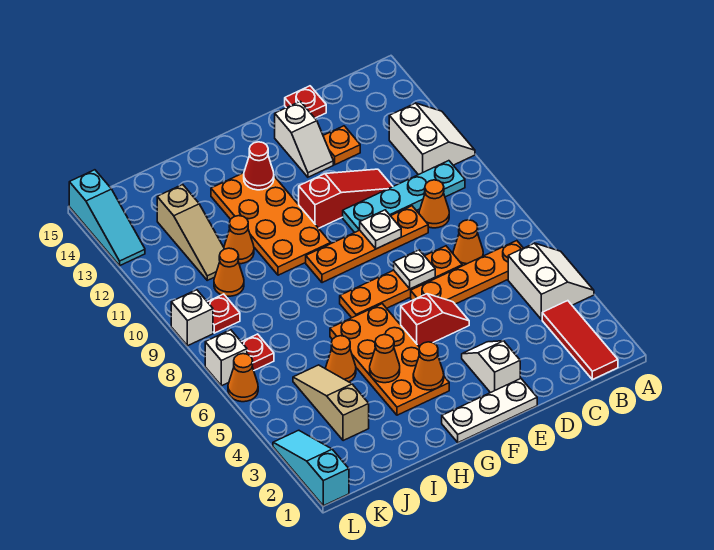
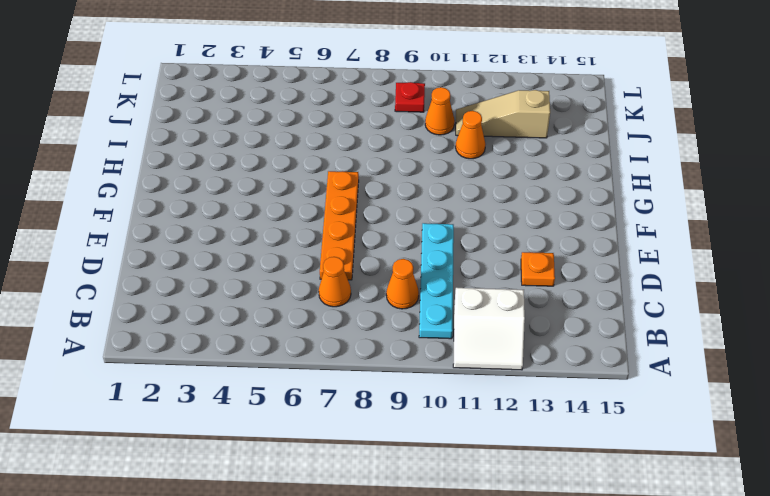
none -> white slope A4:B5 level 1 top B
none -> red tile B1:B3 level 1
none -> orange plate B6:E6 level 1
none -> orange plate D9:G9 level 1

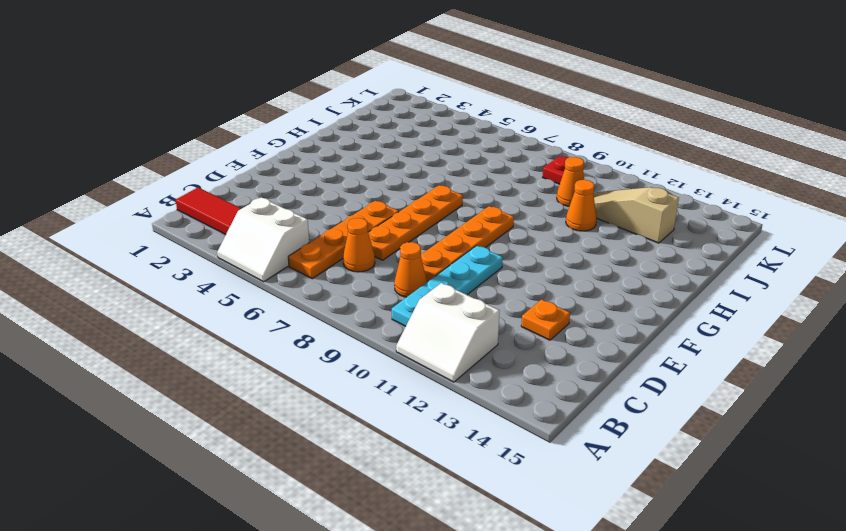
none -> red slope D11:F11 level 1 top F
none -> red plate D15 level 1
none -> white plate E1:G1 level 1
none -> white slope E2:E3 level 1 top 2

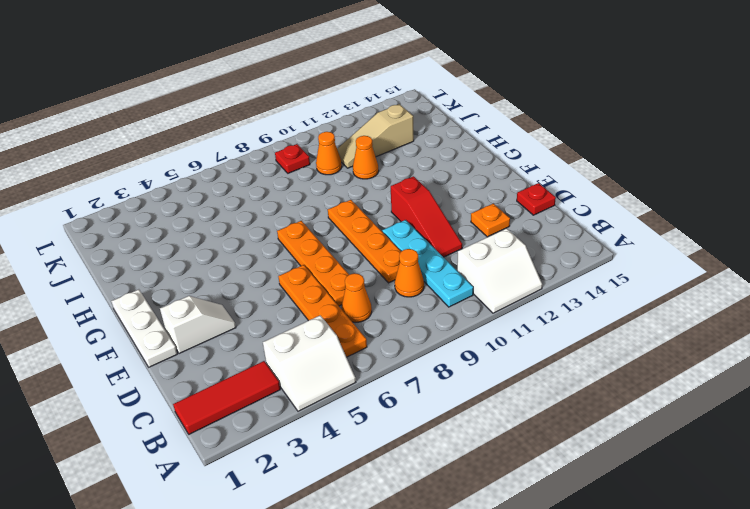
none -> red slope E5:F5 level 1 top F
none -> white slope E13:E14 level 1 top 14
none -> orange plate G3:H6 level 1
none -> orange plate G10:H13 level 1

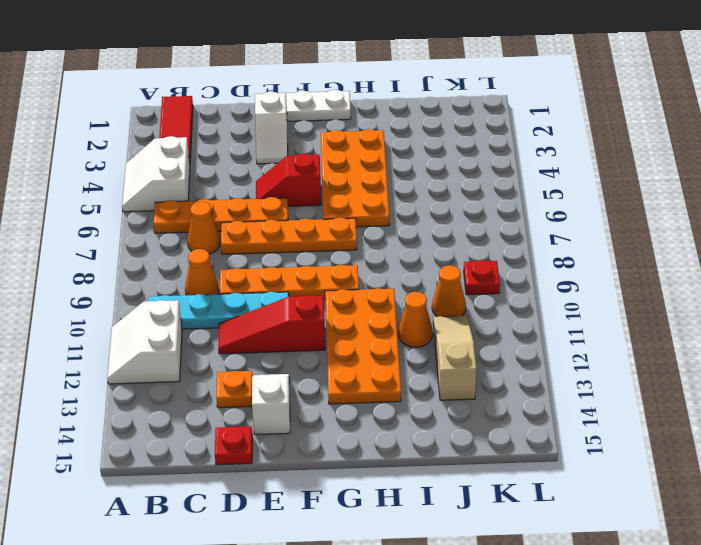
none -> orange cone I5 level 1
none -> tan slope J3:J5 level 1 top 3
none -> red plate K7 level 1
none -> cyan slope L1:L3 level 1 top 1

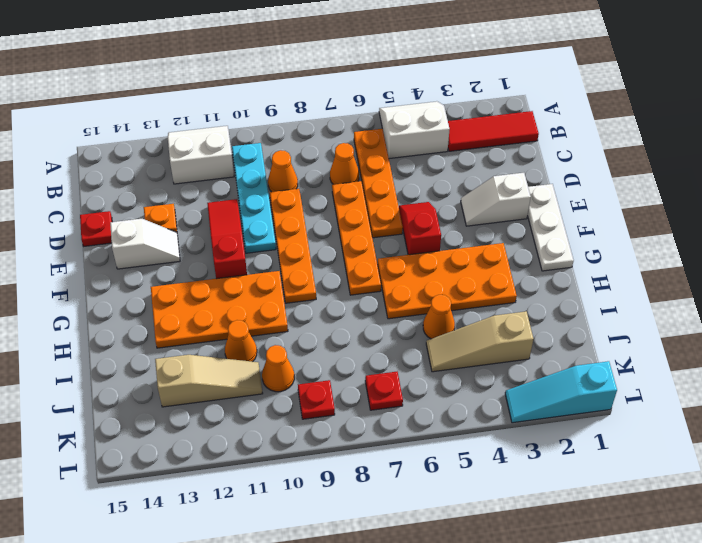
none -> orange cone L6 level 1
none -> white brick L7 level 1
none -> white brick L9 level 1
none -> cyan slope L13:L15 level 1 top 15

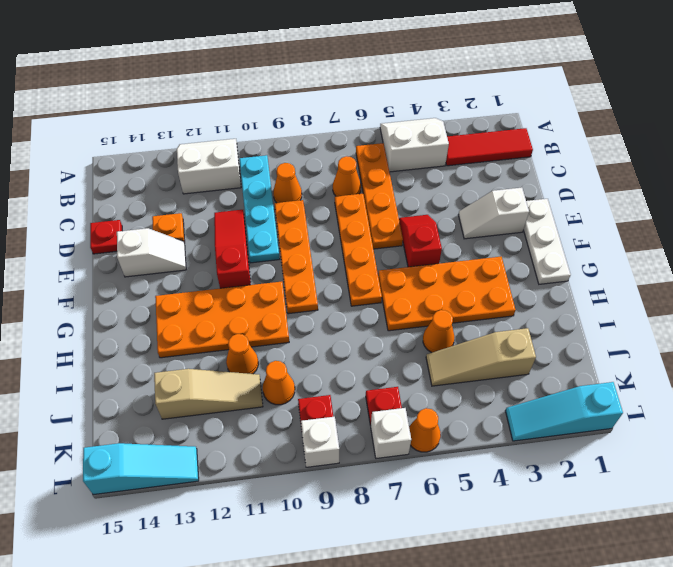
none -> white plate E7 level 2
none -> white plate E9 level 2
none -> orange cone G3 level 2
none -> red cone G13 level 2

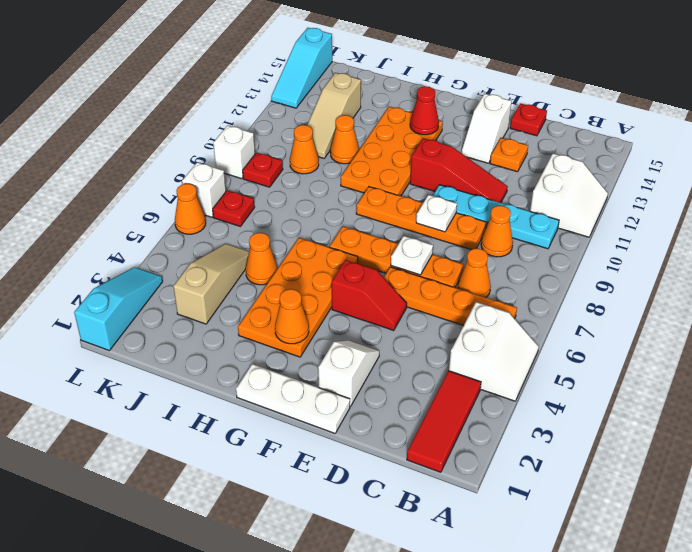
none -> orange cone H4 level 2

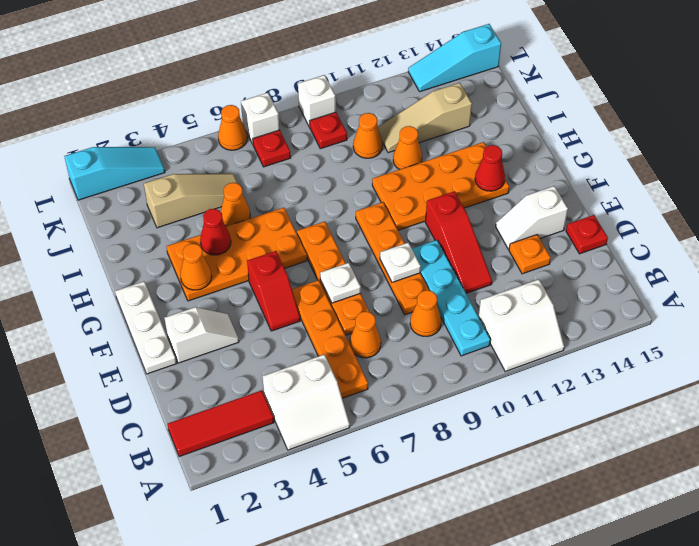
red cone H4 level 2 -> orange cone H4 level 2

